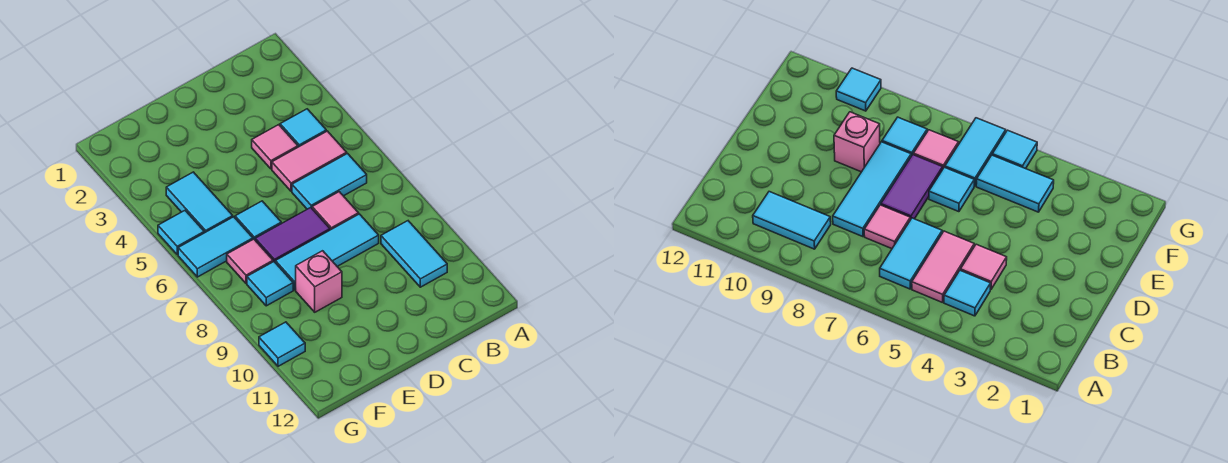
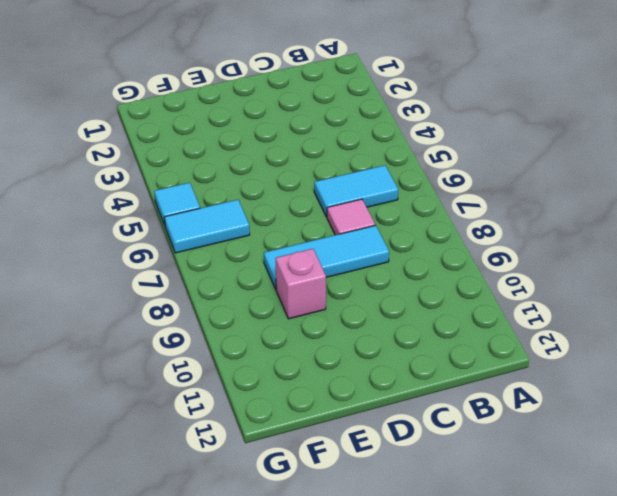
none -> cyan tile B4 level 1
none -> pink tile B5:C5 level 1
none -> cyan tile B9:B10 level 1

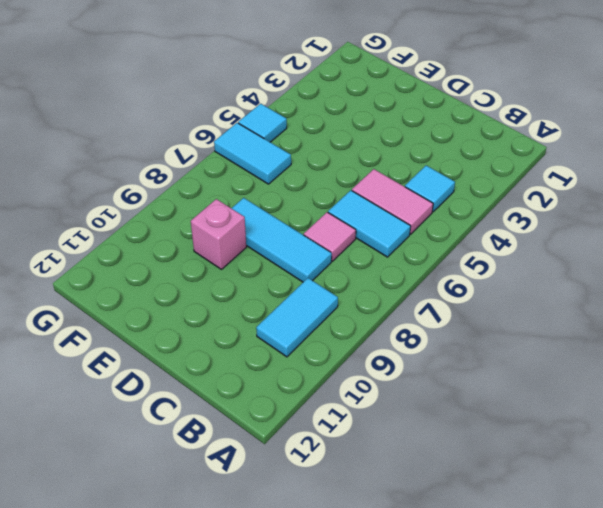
none -> pink tile C4 level 1
none -> purple tile D7:E7 level 1
none -> cyan tile E6 level 1

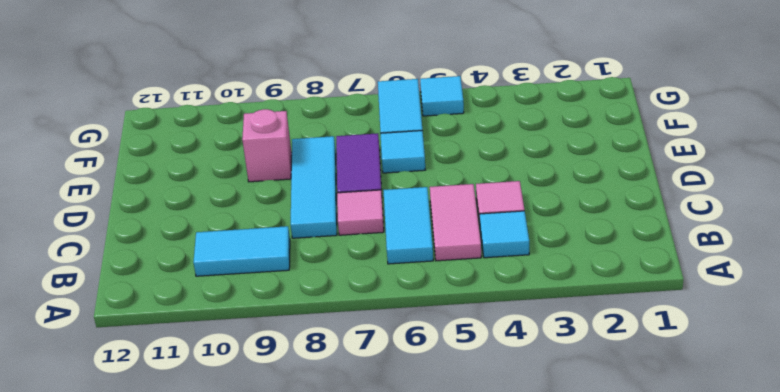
none -> cyan tile F4:F5 level 1
none -> pink tile F7 level 1
none -> cyan tile F8 level 1

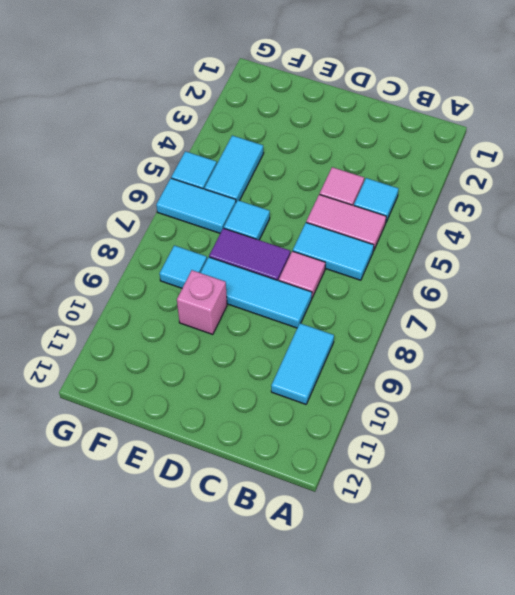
none -> pink tile F7 level 1
none -> cyan tile G10 level 1

